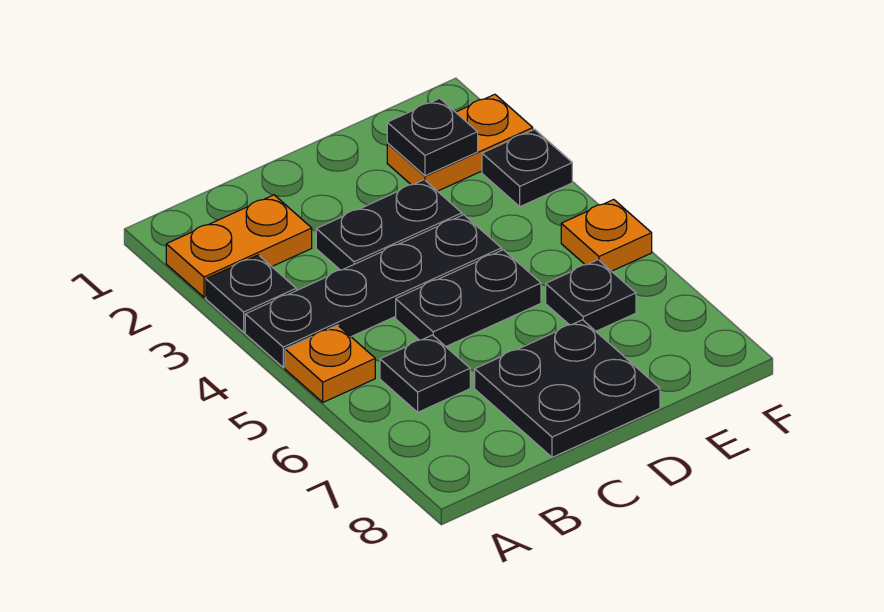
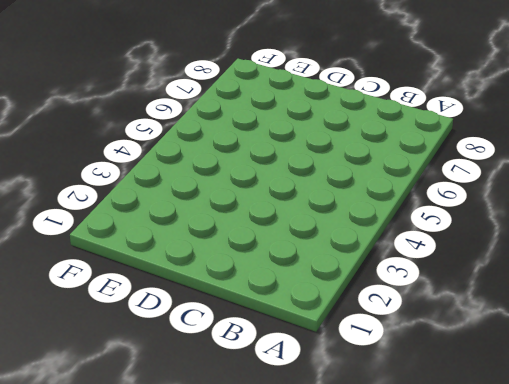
none -> orange plate A2:B2 level 1
none -> black plate A3 level 1
none -> black plate A4:D4 level 1

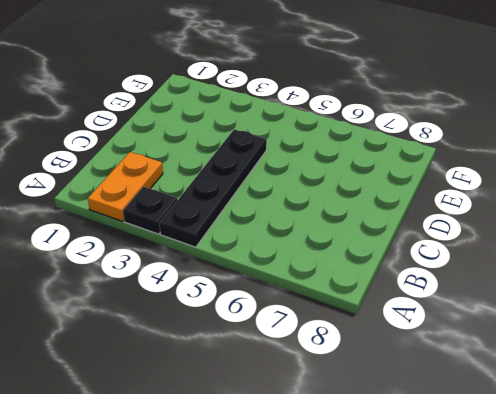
none -> orange plate A5 level 1
none -> black plate B6 level 1
none -> black plate C3:D3 level 1

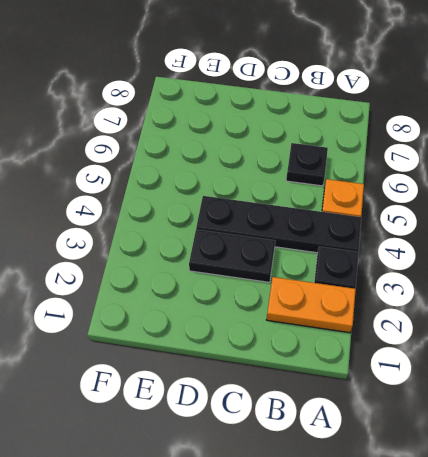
none -> black plate C5:D5 level 1
none -> black plate C7:D8 level 1
none -> orange plate E2:F2 level 1

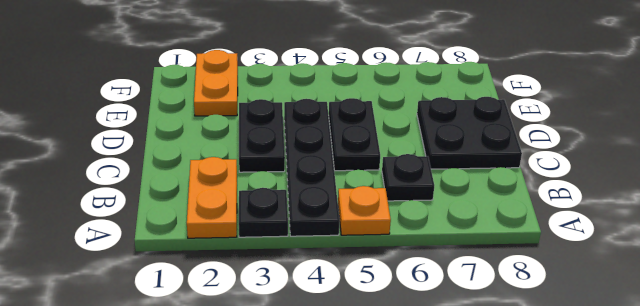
none -> black plate E6 level 1
none -> black plate F3 level 1
none -> orange plate F5 level 1

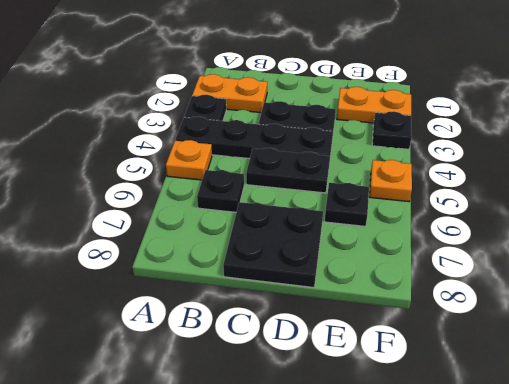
none -> black plate E2 level 2

